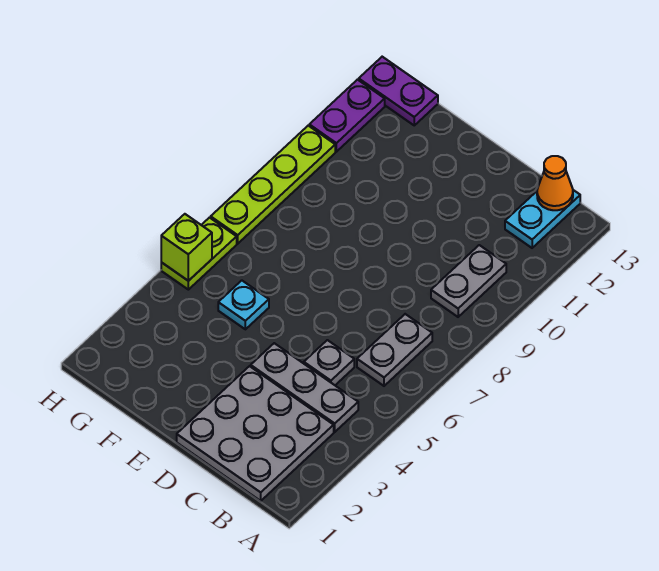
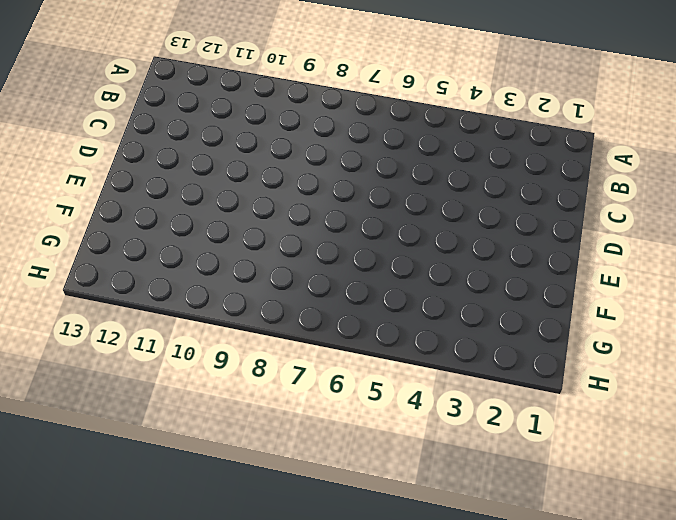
none -> grey plate B1:D3 level 1
none -> grey plate B4:D4 level 1
none -> grey plate B6:B7 level 1

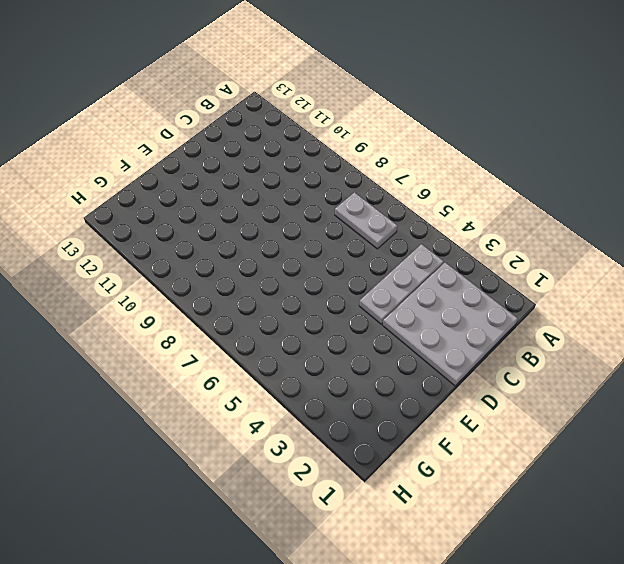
none -> grey plate B9:B10 level 1
none -> cyan plate B12:B13 level 1
none -> grey plate C5 level 1

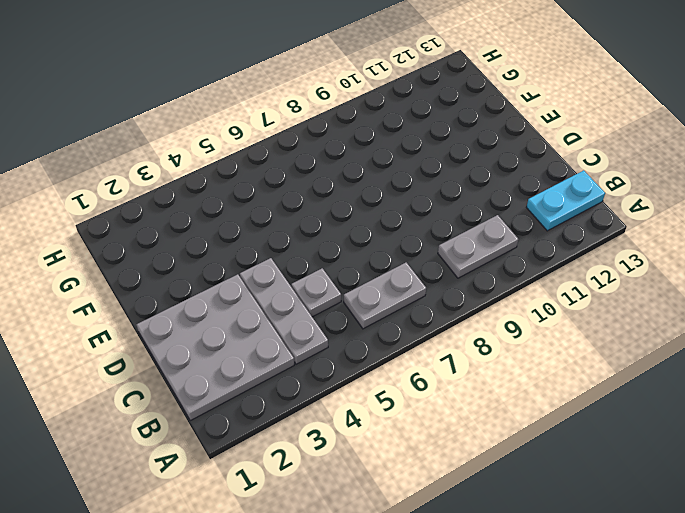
none -> cyan plate F5 level 1
none -> purple plate G13:H13 level 1
none -> lime plate H5:H6 level 1

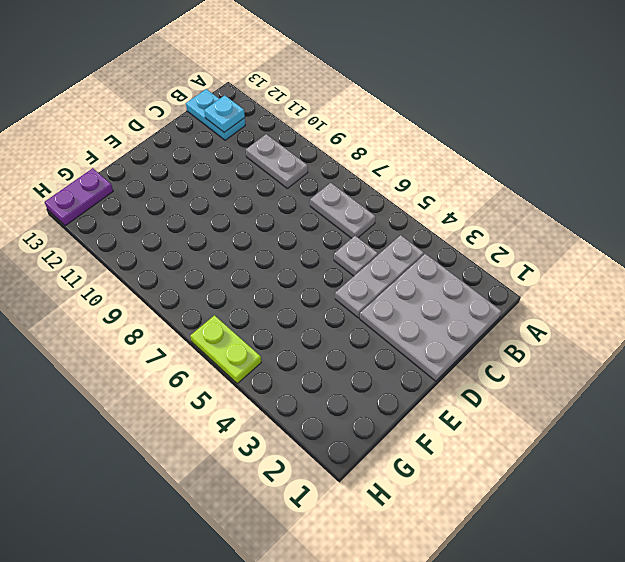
cyan plate B12 level 2 -> cyan plate F5 level 1
none -> lime plate H7:H10 level 1
none -> purple plate H11:H12 level 1
none -> orange cone B13 level 2

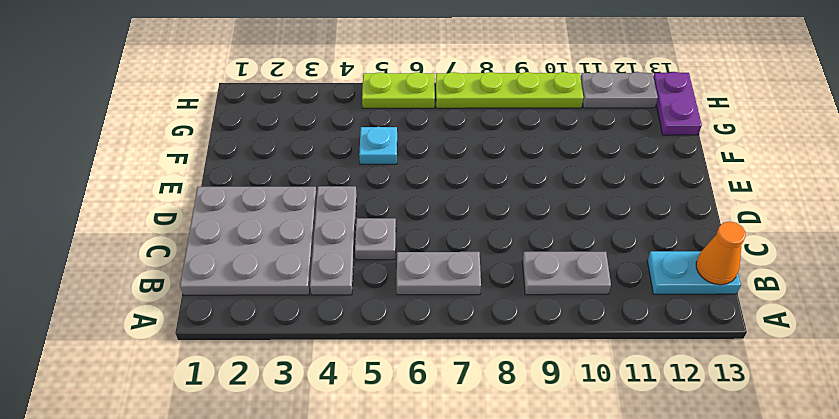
grey plate H11:H12 level 1 -> purple plate H11:H12 level 1
none -> lime brick H5 level 2

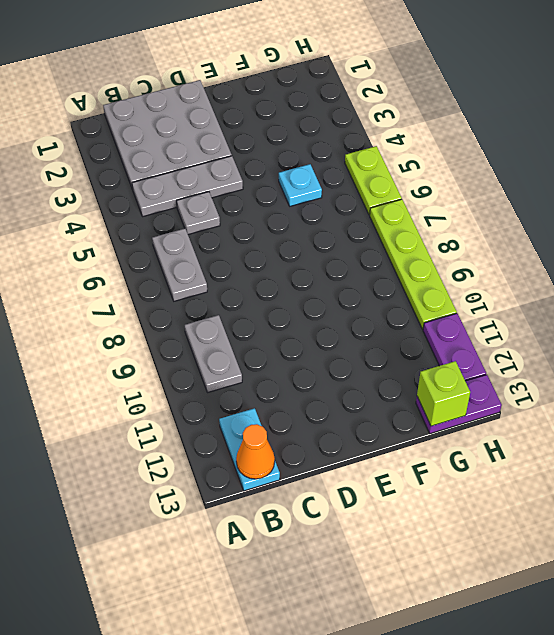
lime brick G13 level 2 -> lime brick H5 level 2

